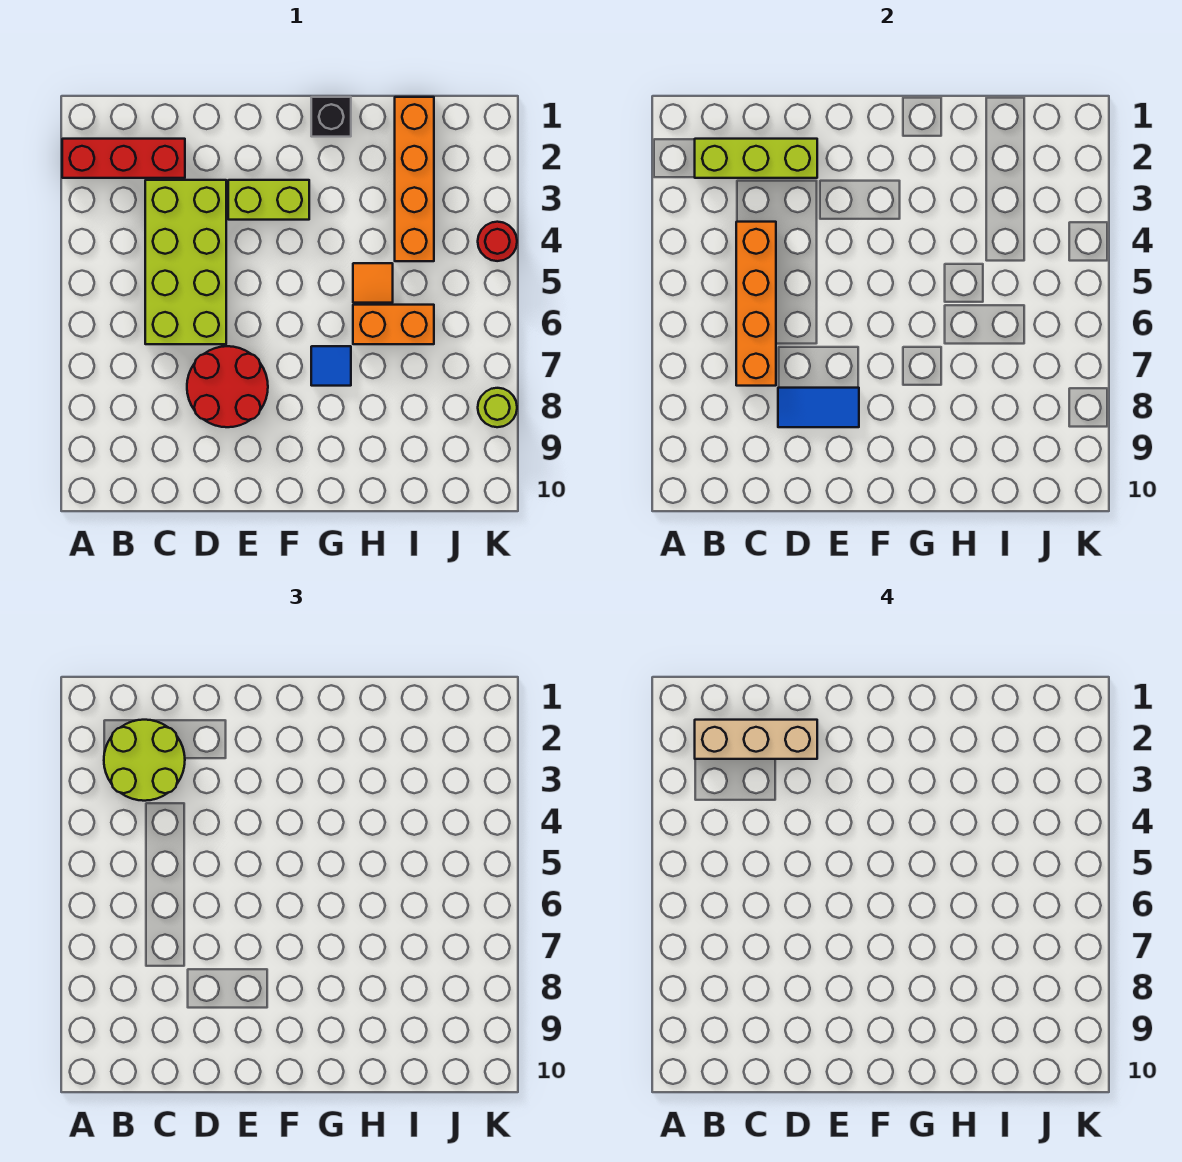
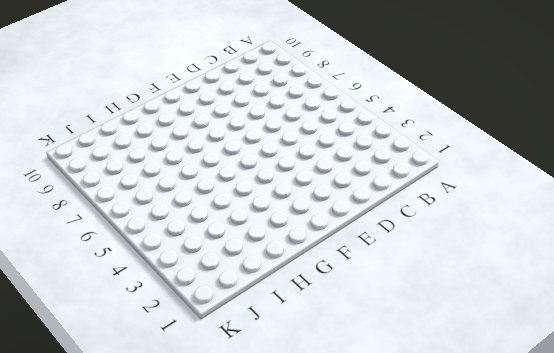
none -> red brick A2:C2 level 1
none -> lime brick C3:D6 level 1
none -> red round brick D7:E8 level 1

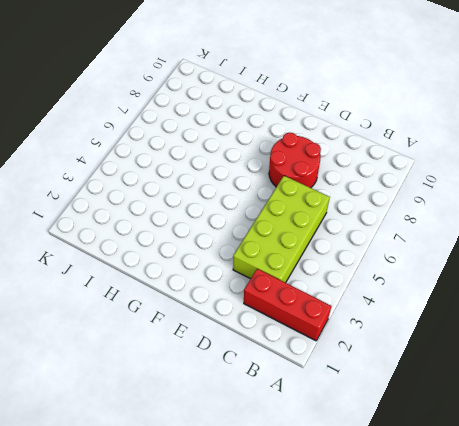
none -> lime brick E3:F3 level 1
none -> black brick G1 level 1
none -> blue tile G7 level 1

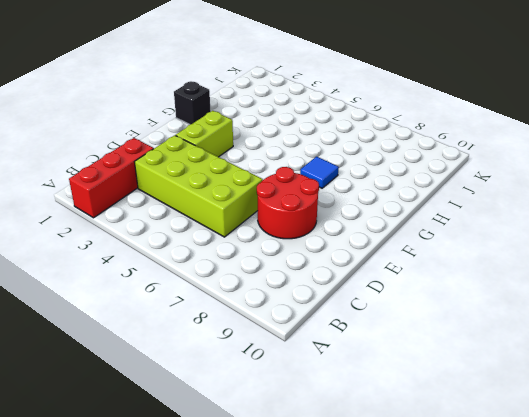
none -> orange tile H5 level 1
none -> orange brick H6:I6 level 1
none -> orange brick I1:I4 level 1

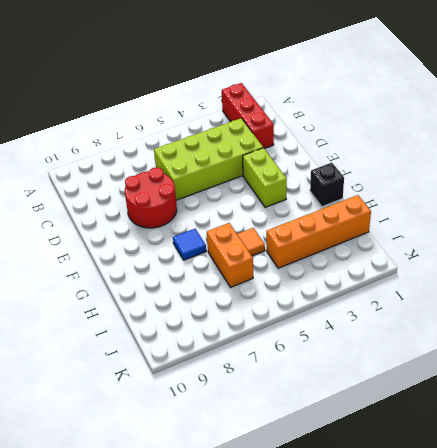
none -> red round brick K4 level 1
none -> lime round brick K8 level 1
none -> lime brick B2:D2 level 2

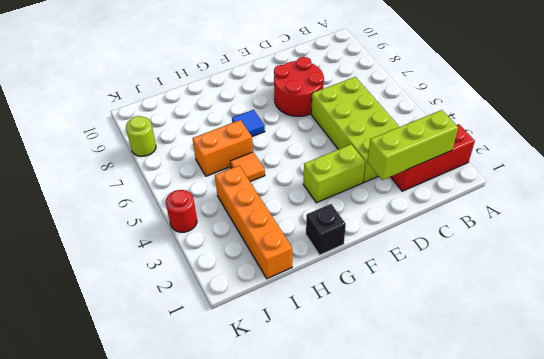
none -> orange brick C4:C7 level 2
none -> blue tile D8:E8 level 2
none -> lime round brick B2:C3 level 3

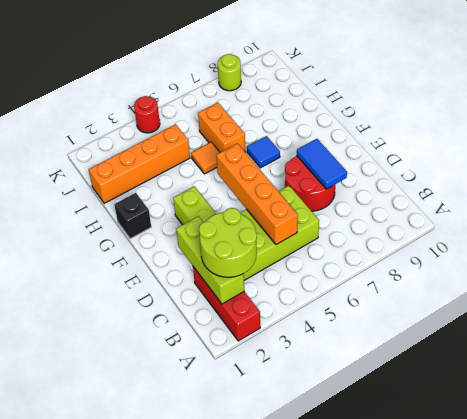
orange brick C5:F5 level 2 -> orange brick C4:C7 level 2
none -> tan brick B2:D2 level 4

